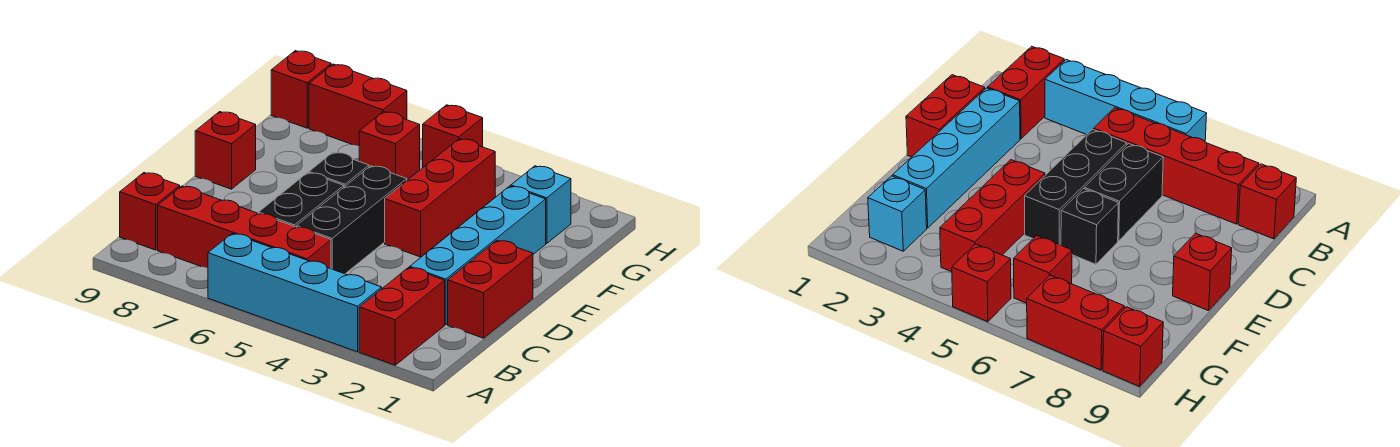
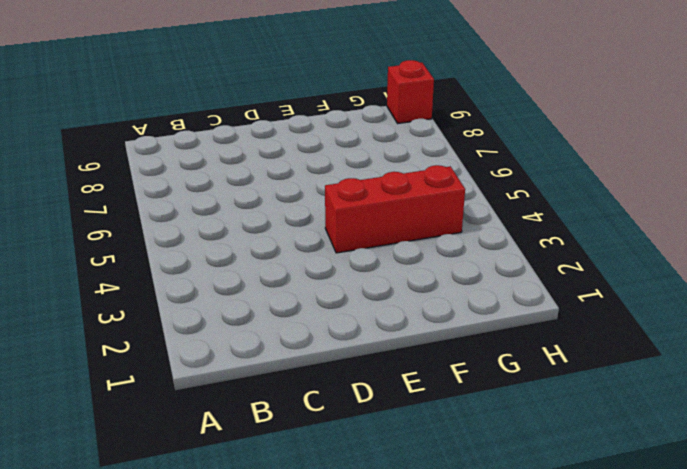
none -> red brick A2:B2 level 1
none -> cyan brick A3:A6 level 1
none -> red brick B5:B8 level 1

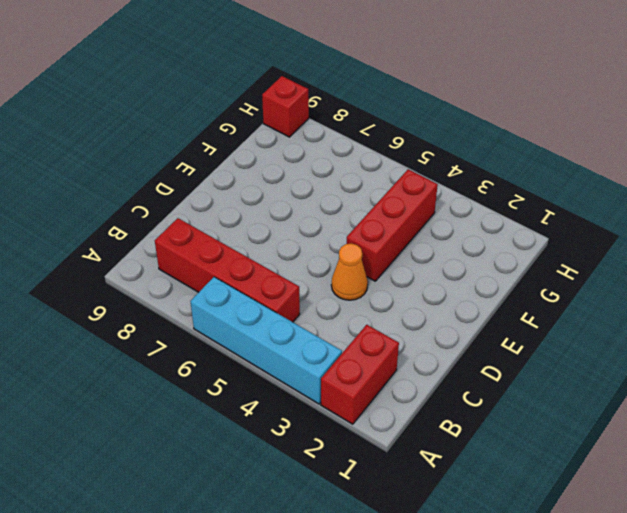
orange cone D4 level 1 -> none
none -> red brick B9 level 1
none -> red brick C1:D1 level 1
none -> cyan brick C2:F2 level 1

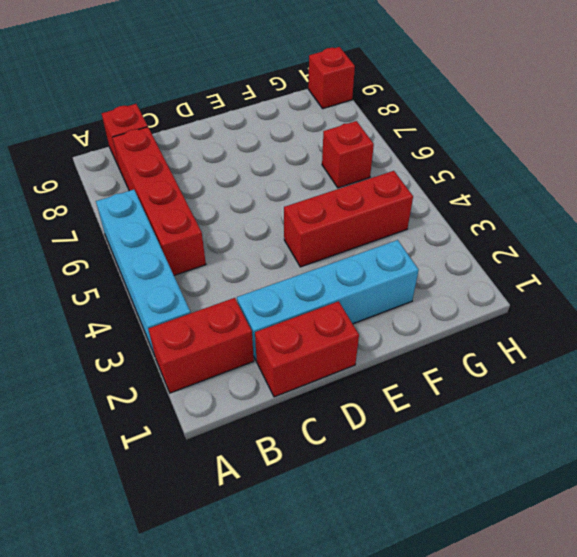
none -> black brick C5:E5 level 1
none -> black brick C6:D6 level 1
none -> black brick E6 level 1

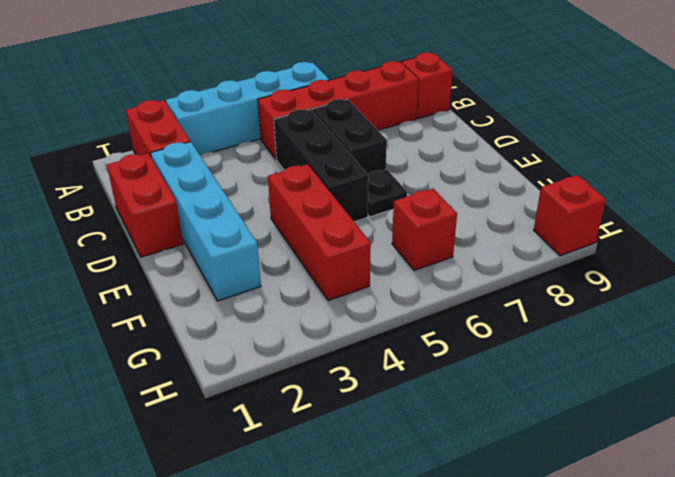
black plate E6 level 1 -> black brick E6 level 1
none -> red brick E9 level 1
none -> cyan brick G2 level 1
none -> red brick H5 level 1

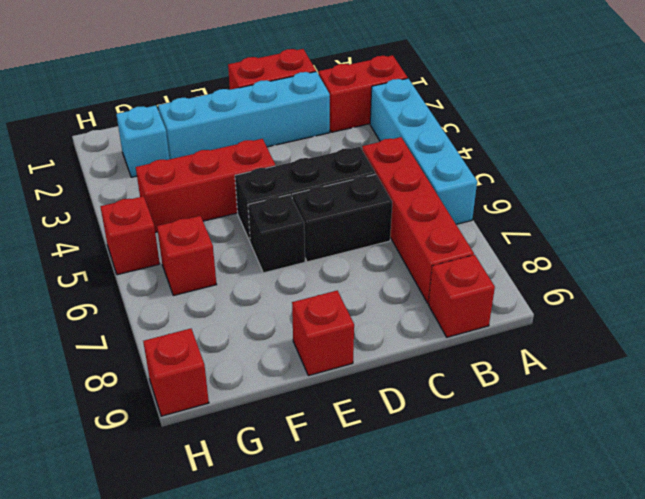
none -> red brick H7:H8 level 1

